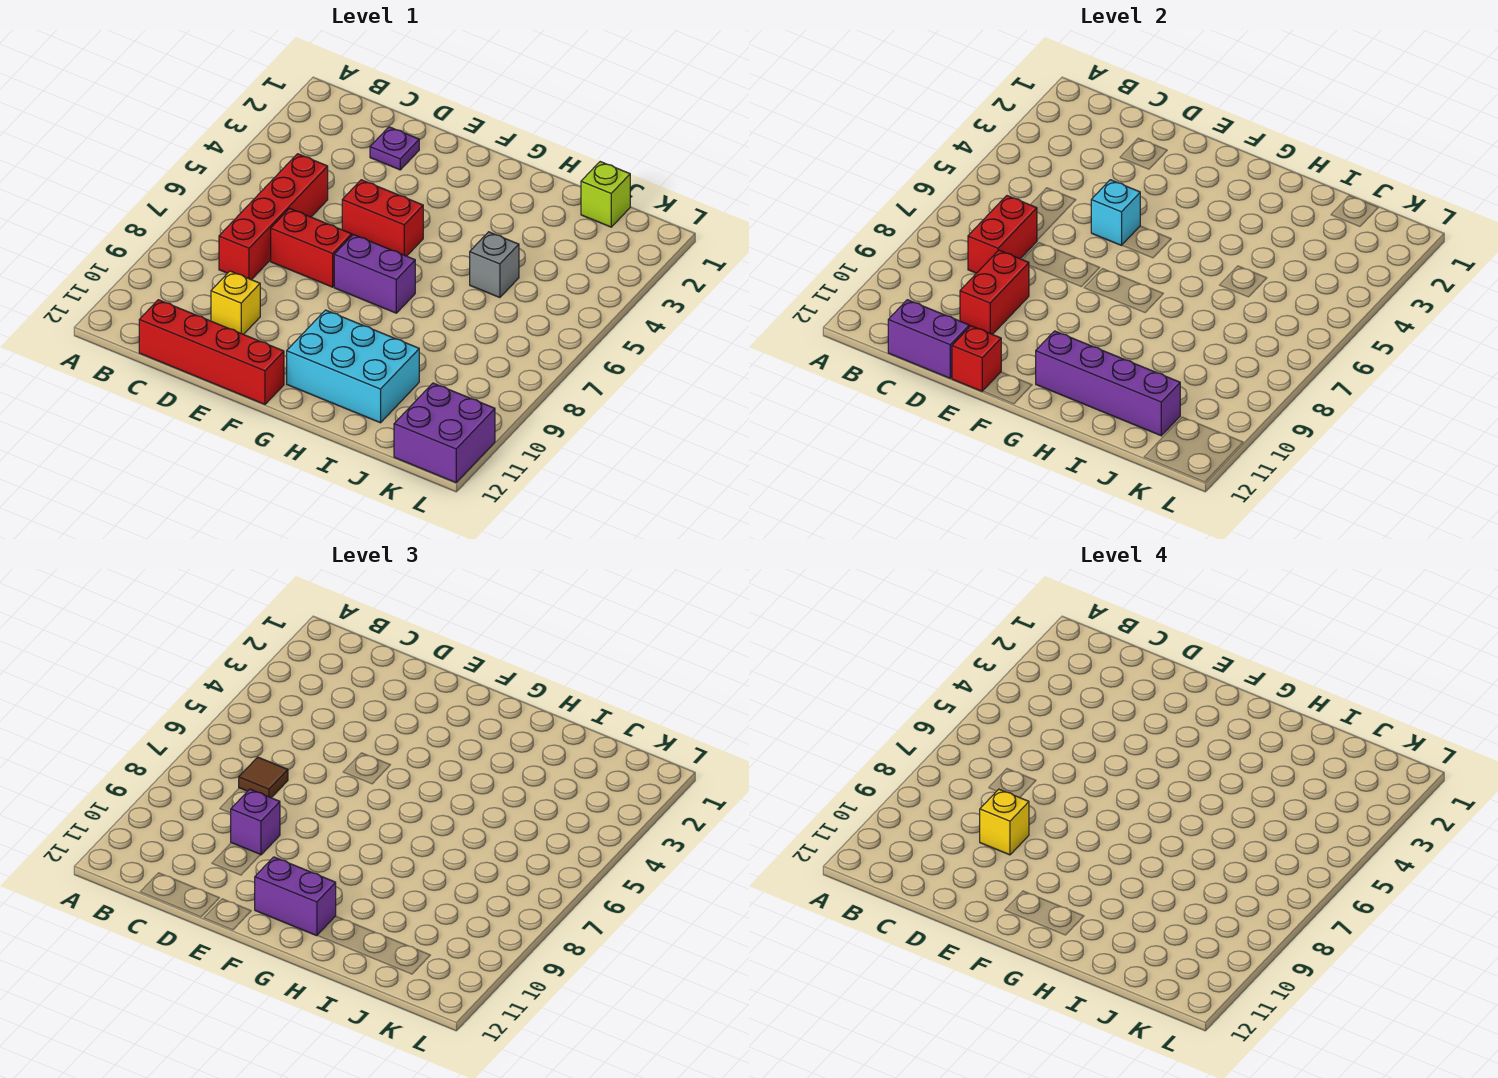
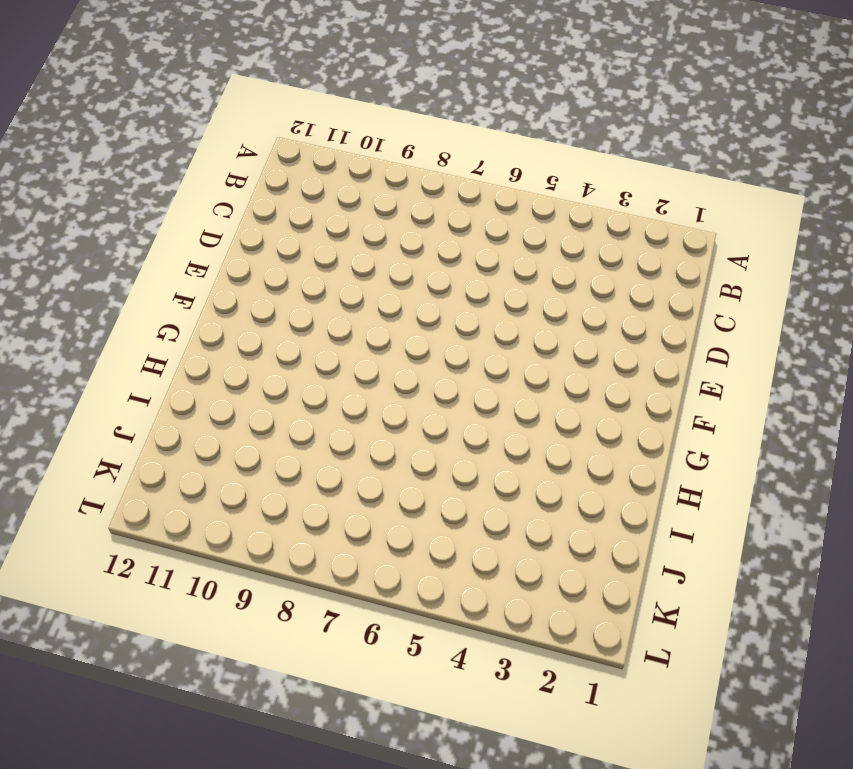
none -> red brick C5:C8 level 1
none -> red brick C12:F12 level 1
none -> purple plate D2 level 1

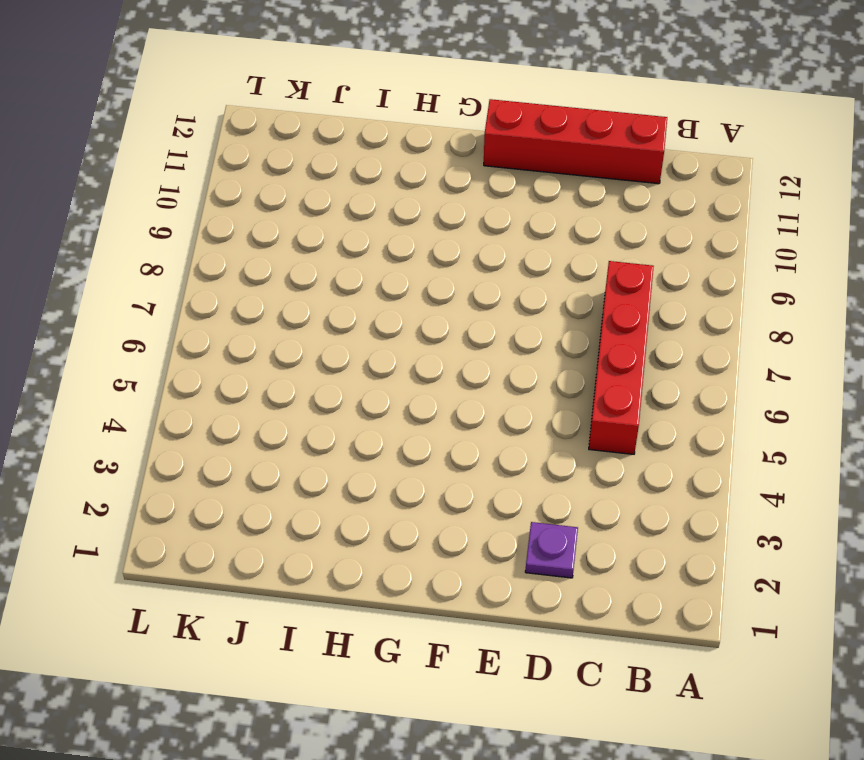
none -> red brick D7:E7 level 1
none -> yellow brick D10 level 1
none -> red brick E5:F5 level 1

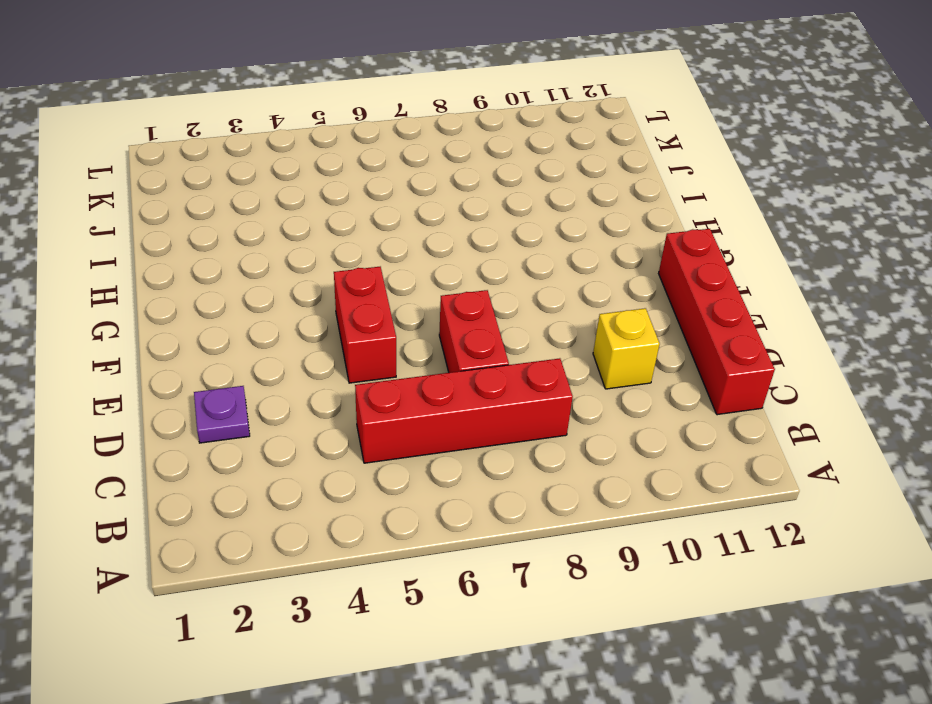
none -> purple brick F7:G7 level 1
none -> cyan brick G10:I11 level 1
none -> grey brick I5 level 1

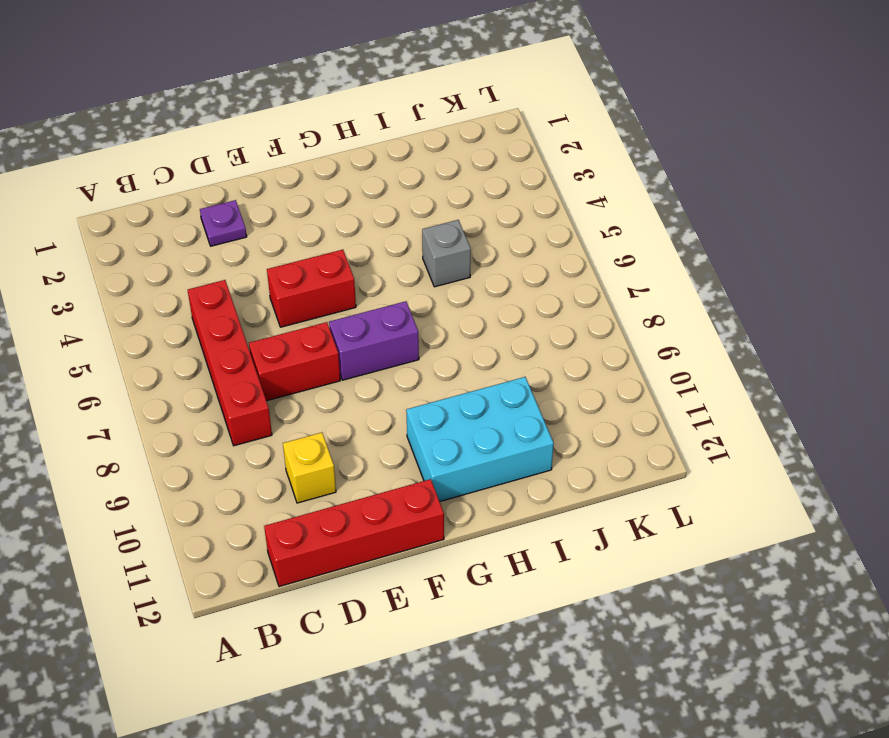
none -> lime brick J1 level 1
none -> purple brick K11:L12 level 1
none -> red brick C7:C8 level 2

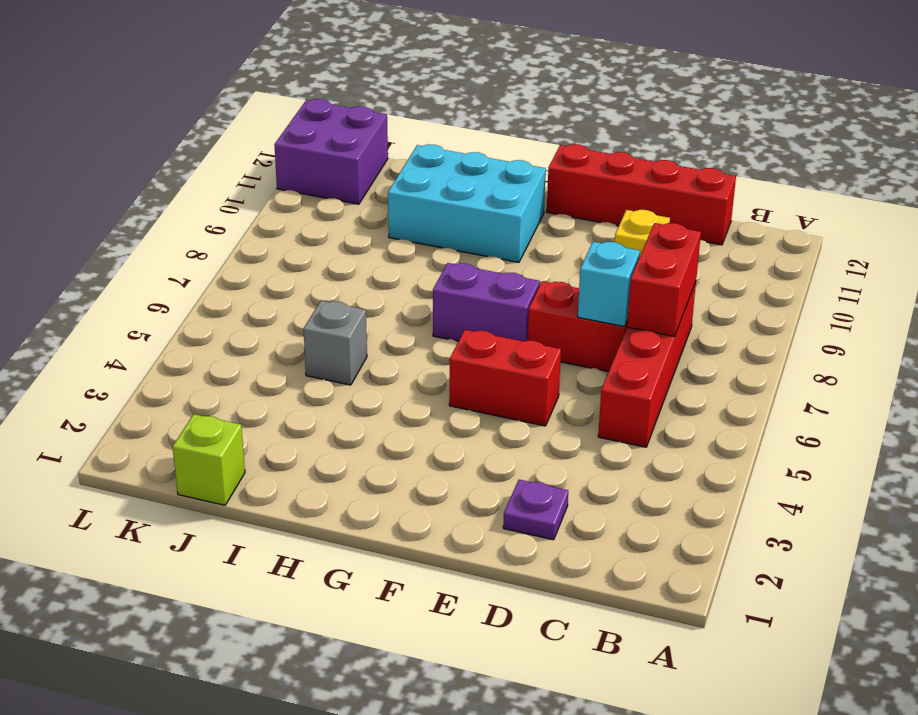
cyan brick D7 level 2 -> cyan brick E5 level 2
none -> purple brick C12:D12 level 2
none -> red brick D9:D10 level 2
none -> red brick E12 level 2

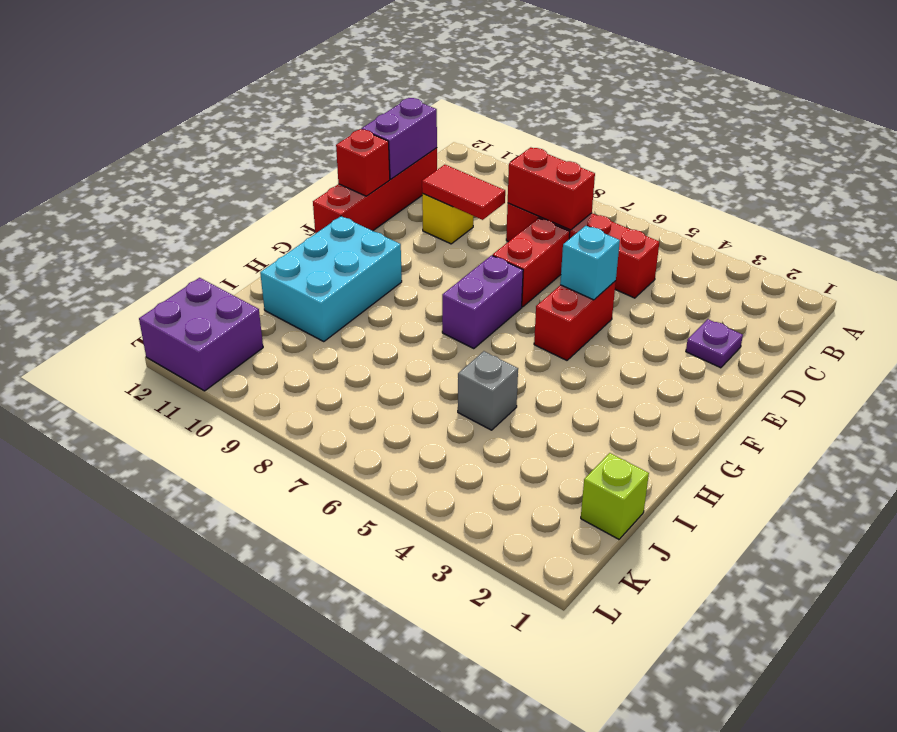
red tile D9:D10 level 2 -> red brick D9:D10 level 2
none -> purple brick G11:J11 level 2
none -> brown tile C7 level 3
none -> purple brick D9 level 3

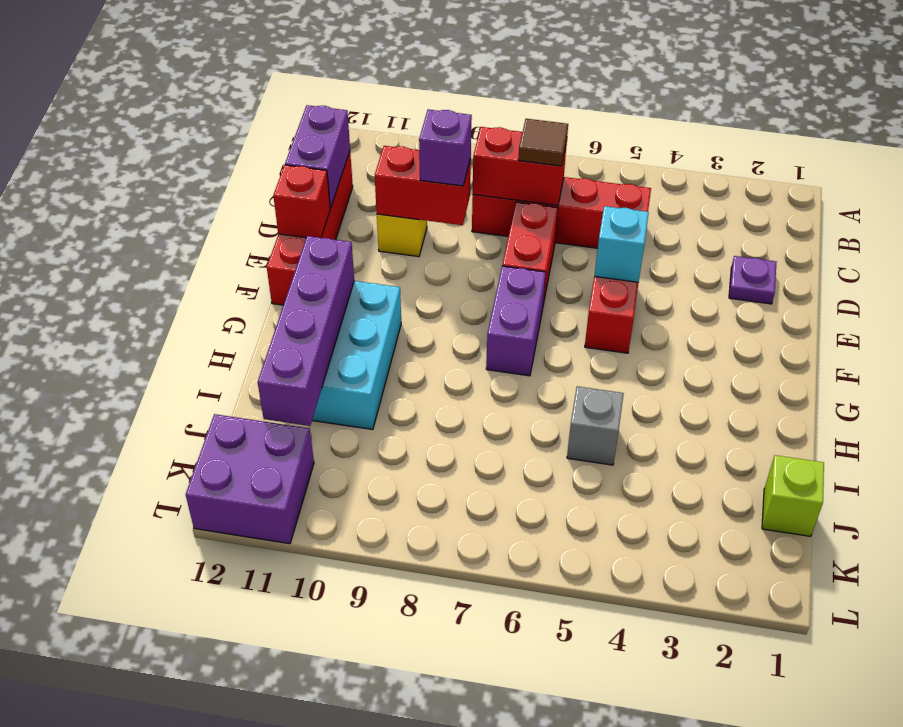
none -> purple brick F11:G11 level 3
none -> yellow brick D9 level 4

